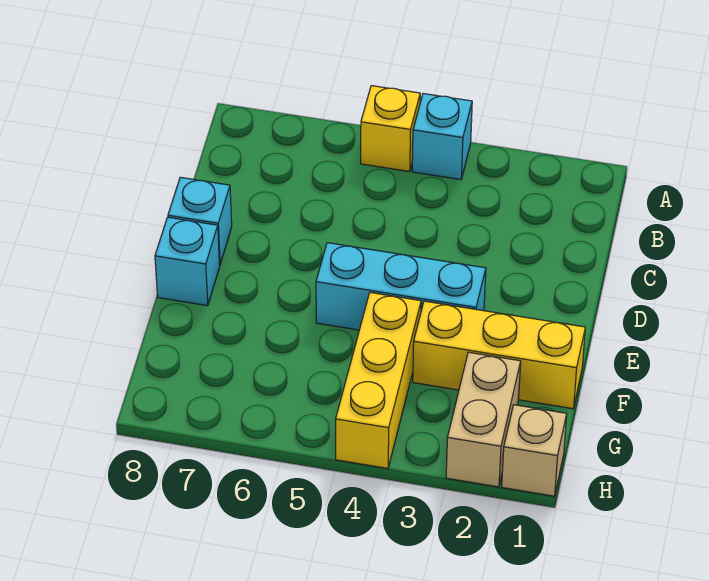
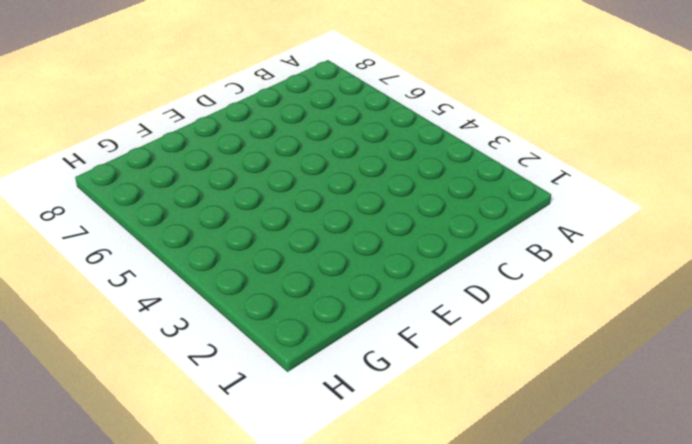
none -> cyan brick A4 level 1
none -> yellow brick A5 level 1

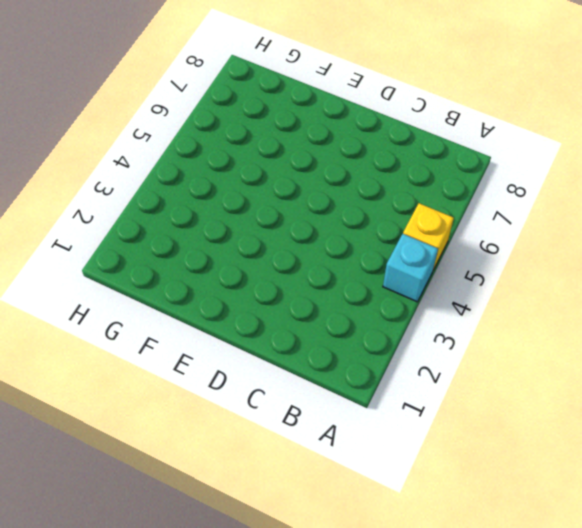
none -> cyan brick D8 level 1
none -> cyan brick E3:E5 level 1

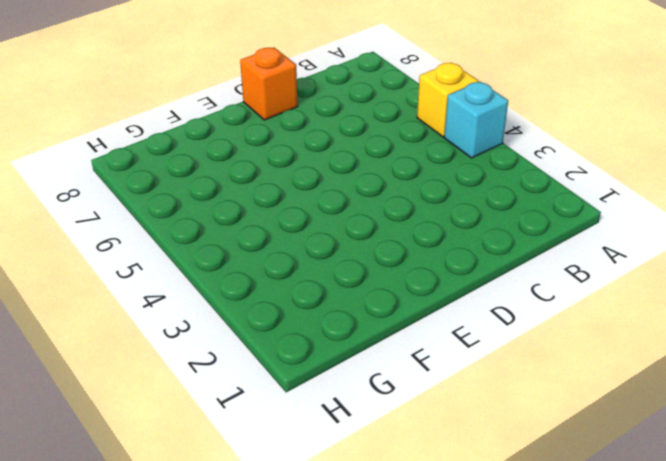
orange brick D8 level 1 -> cyan brick D8 level 1
none -> cyan brick E3:E5 level 1
none -> cyan brick E8 level 1

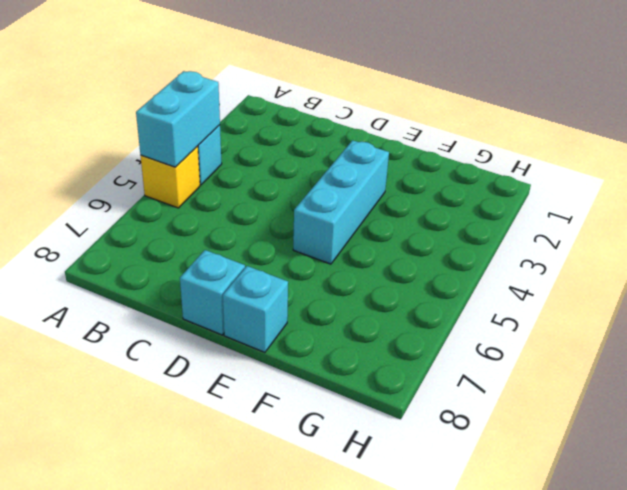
cyan brick A4:A5 level 2 -> none
none -> yellow brick F1:F3 level 1
none -> yellow brick F4:H4 level 1

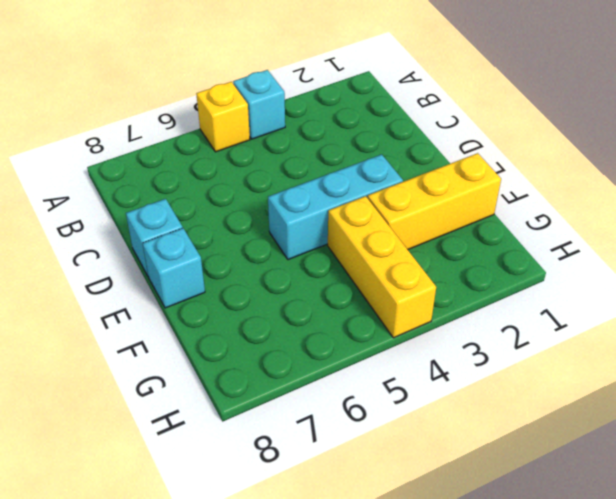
none -> tan brick G2:H2 level 1
none -> tan brick H1 level 1

